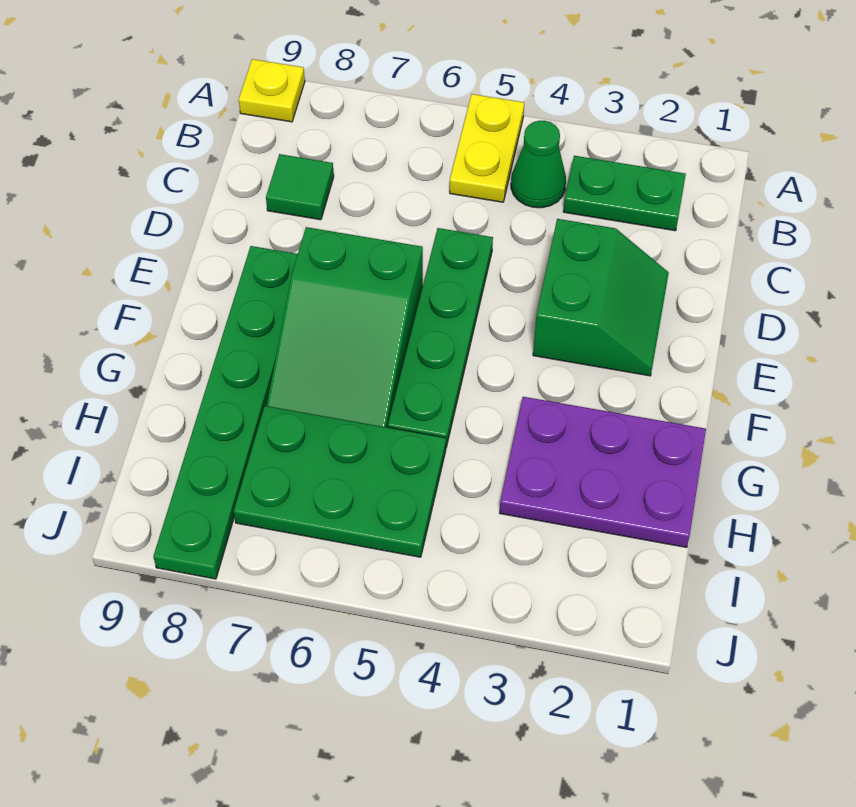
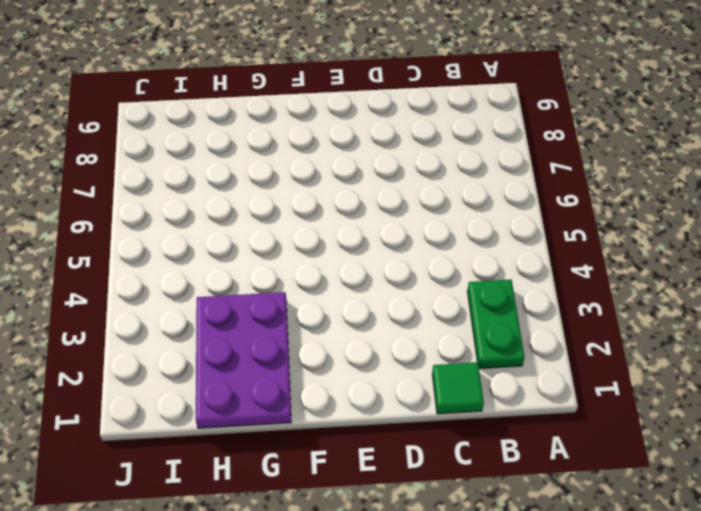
green tile C1 level 1 -> green tile C8 level 1
none -> yellow plate A5:B5 level 1
none -> yellow plate A9 level 1

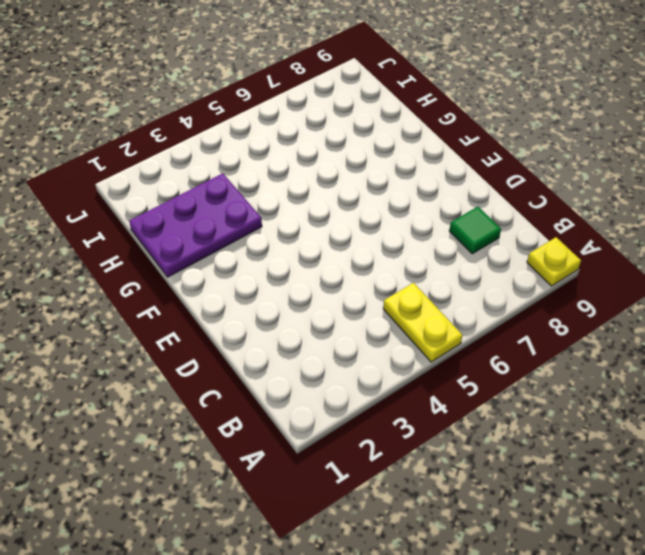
none -> green plate B2:B3 level 1
none -> green cone B4 level 1

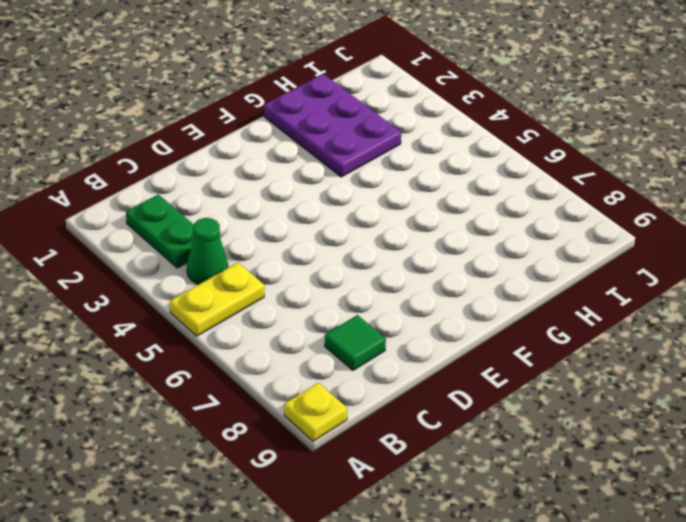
none -> green slope D2:E3 level 1 top 3
none -> green plate D5:G5 level 1

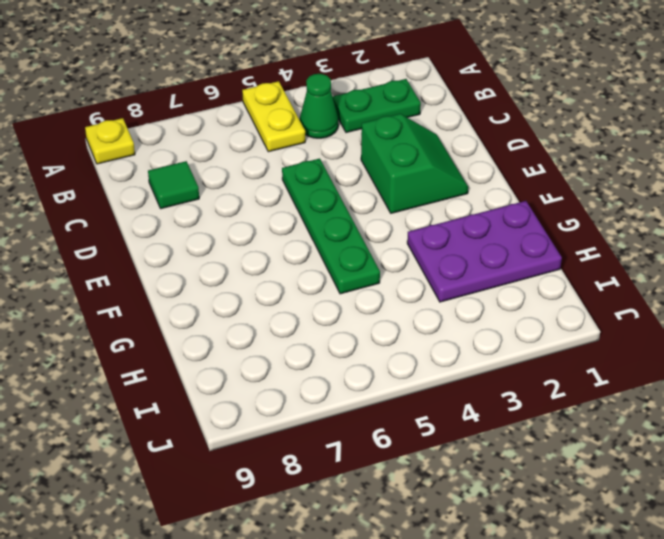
none -> green slope E6:G7 level 1 top E
none -> green plate E8:J8 level 1

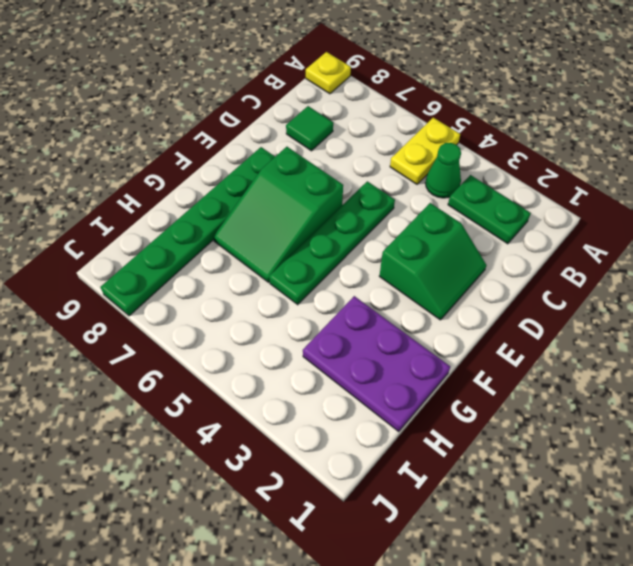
none -> green plate H5:I7 level 1

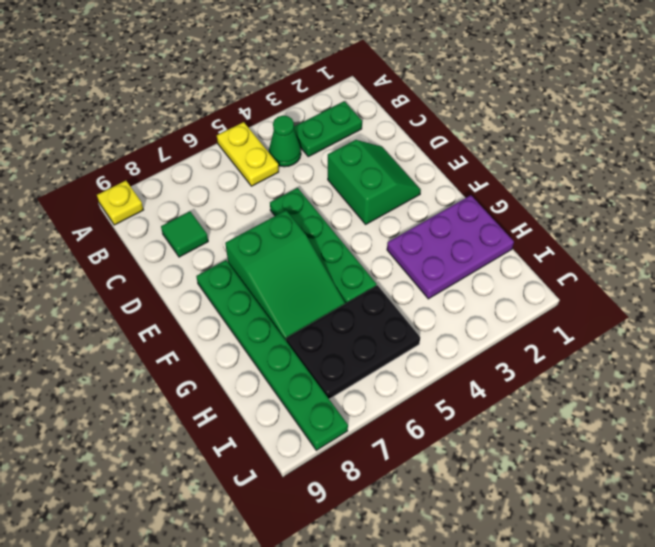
black plate H5:I7 level 1 -> green plate H5:I7 level 1

